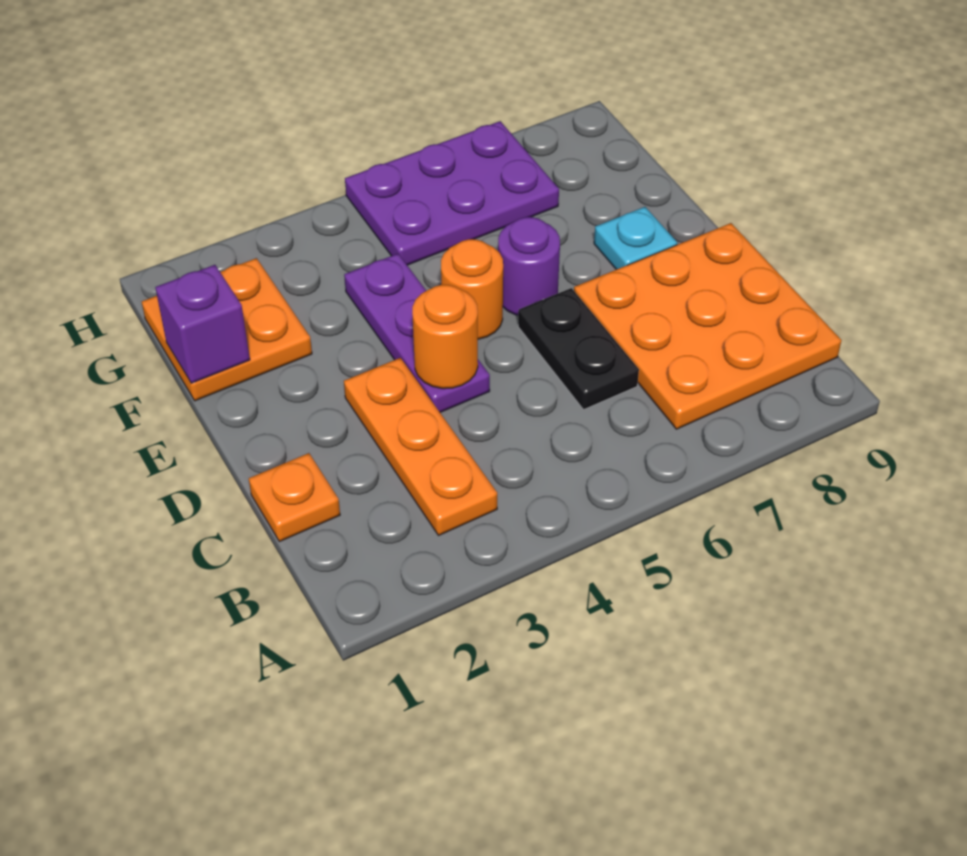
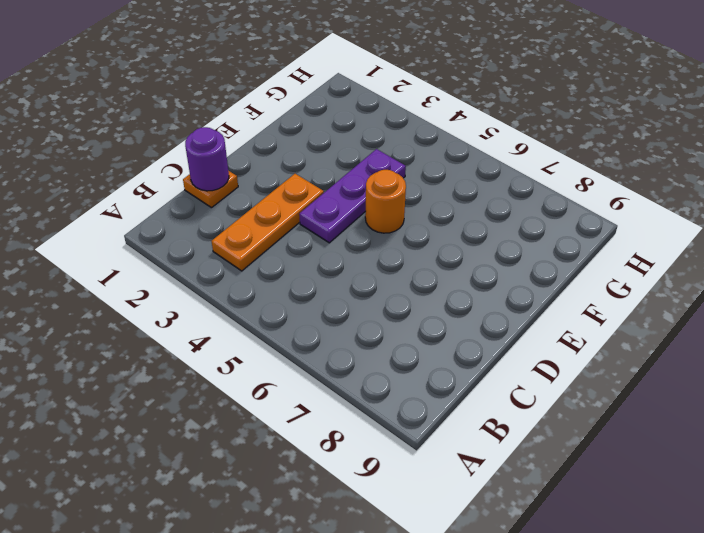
purple round brick C1 level 2 -> purple round brick E6 level 1
none -> orange plate B7:D9 level 1
none -> black plate C6:D6 level 1
none -> cyan plate E8 level 1

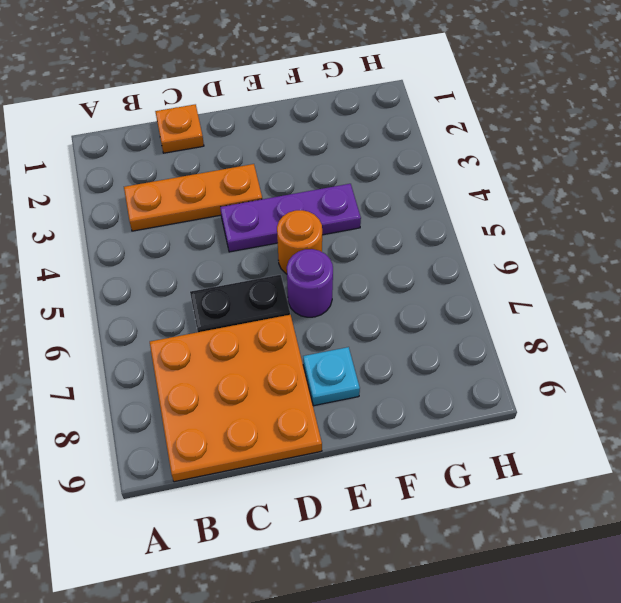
none -> orange plate F1:G2 level 1
none -> purple plate G5:H7 level 1
none -> orange round brick D4 level 2

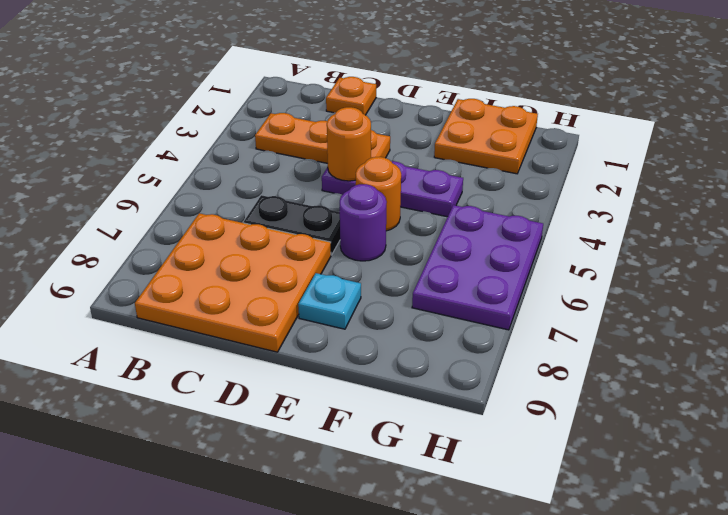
none -> purple brick F1 level 2

